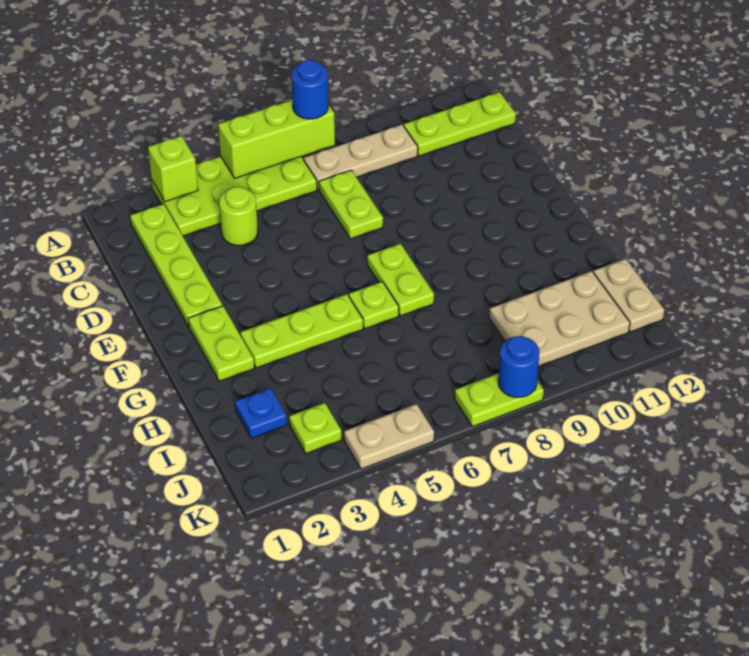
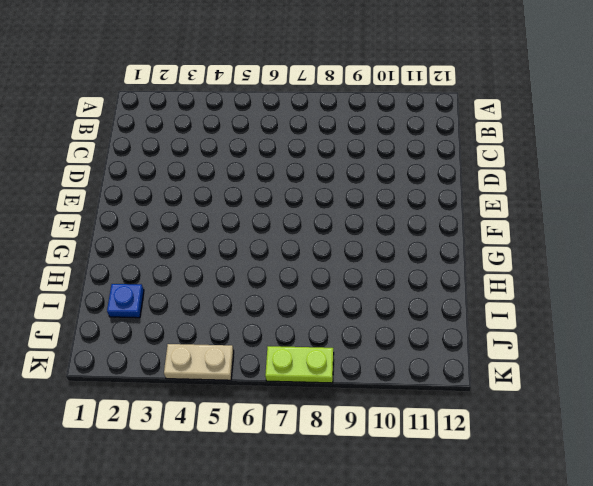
none -> lime plate A3:B6 level 1
none -> lime plate B2:E2 level 1
none -> tan plate B7:B9 level 1

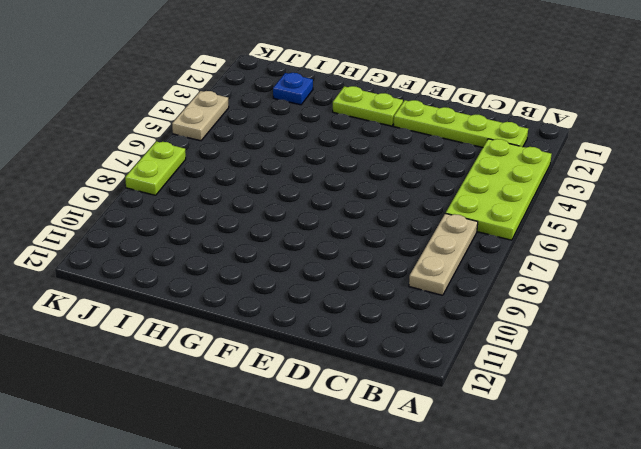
none -> lime plate B10:B12 level 1
none -> lime round brick C4 level 1
none -> lime plate C7:D7 level 1

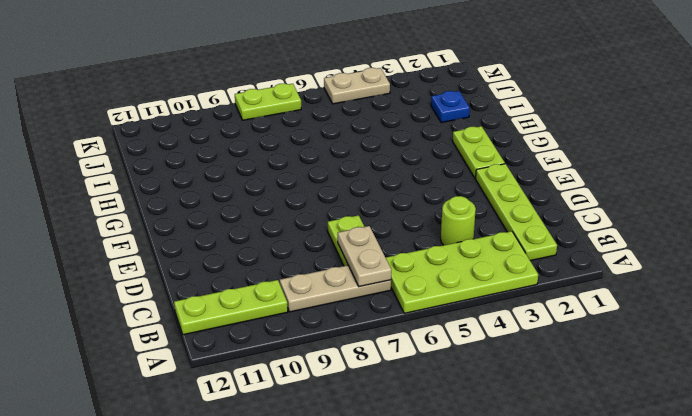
tan plate B7:C7 level 2 -> tan plate I12:J12 level 1
none -> lime plate F7:G7 level 1
none -> lime plate G3:G5 level 1
none -> lime plate G6 level 1

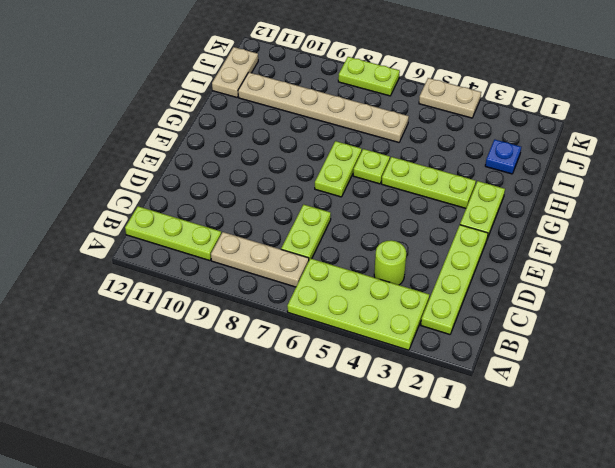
tan plate I6:I11 level 1 -> tan plate I9:J11 level 1
none -> lime plate J3 level 1
none -> lime brick A3 level 2
none -> lime brick A5:A7 level 2

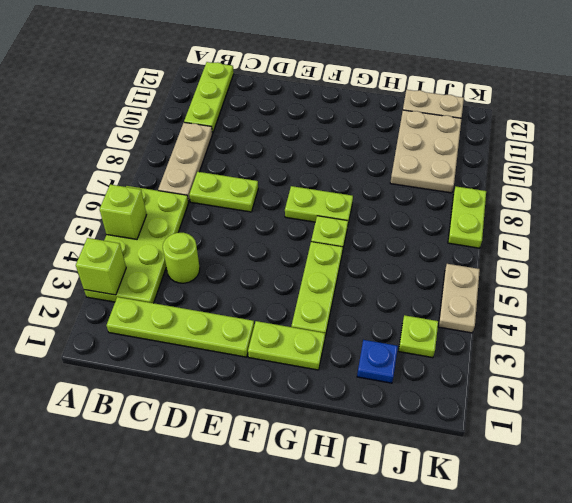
lime brick A5 level 2 -> lime brick A5:A7 level 2
none -> blue round brick K8 level 2
none -> blue round brick A7 level 3

